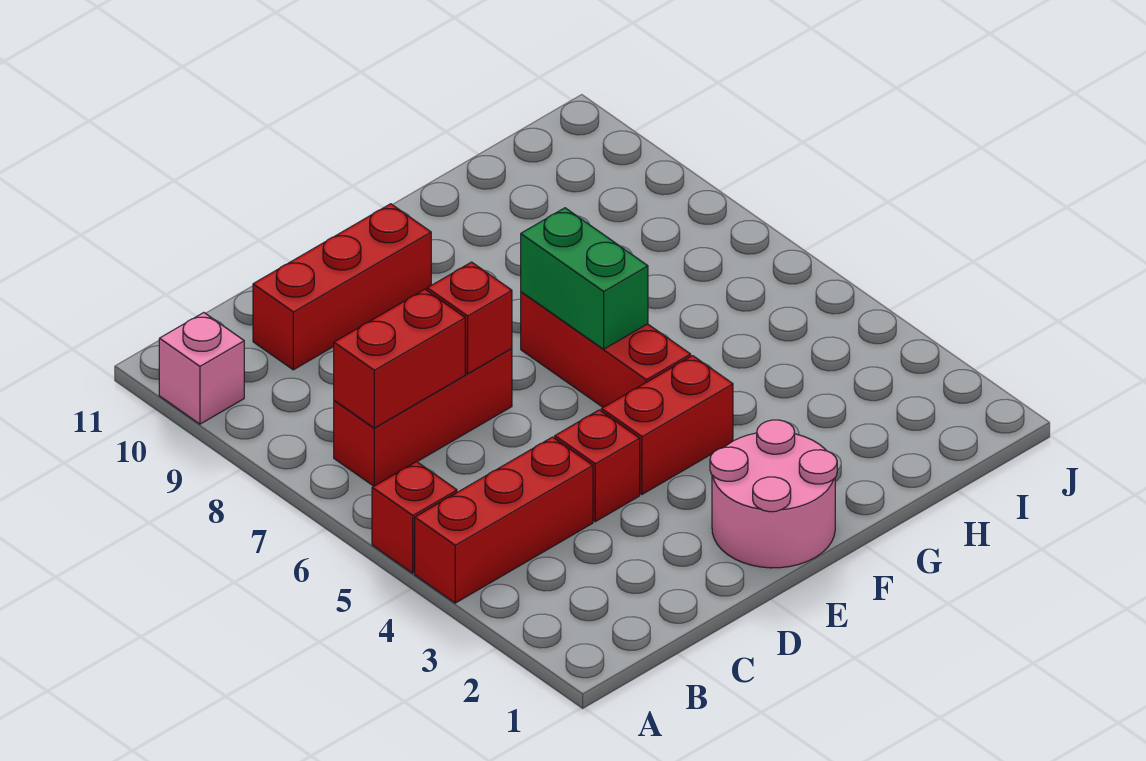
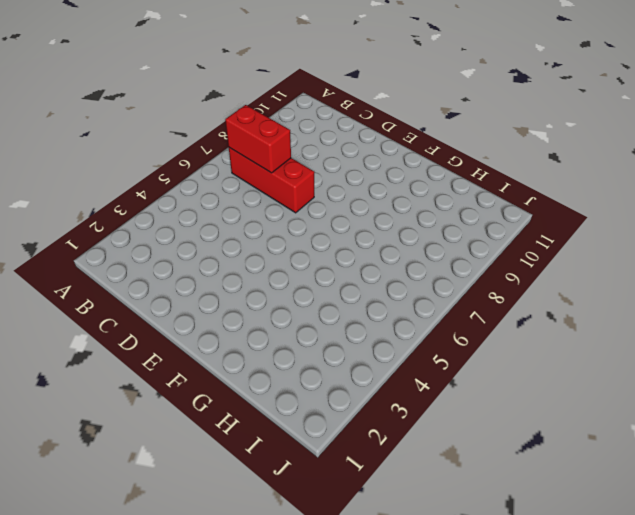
none -> red brick A4:C4 level 1
none -> red brick A5 level 1
none -> pink brick A10 level 1

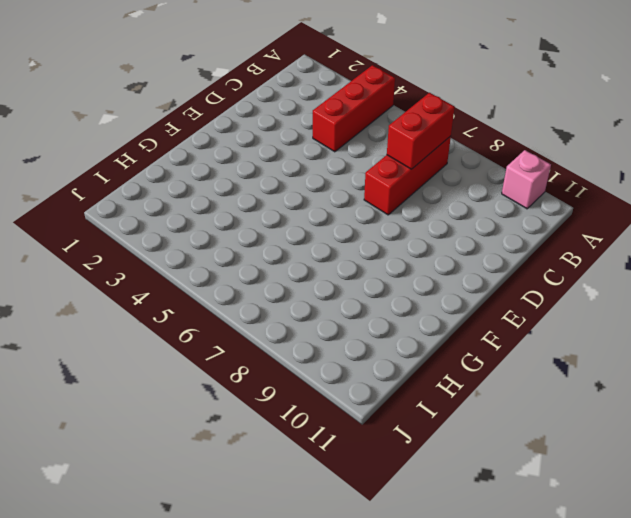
none -> red brick A5 level 1
none -> red brick C10:E10 level 1
none -> red brick D4 level 1

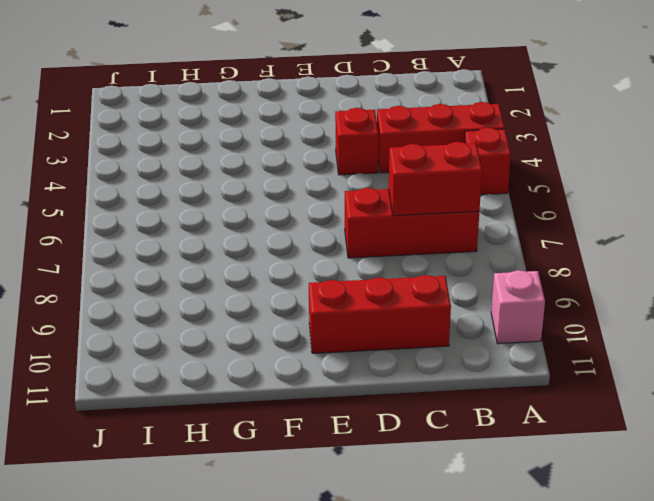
none -> pink round brick E1:F2 level 1
none -> red brick E4:F4 level 1
none -> red brick F5:F7 level 1

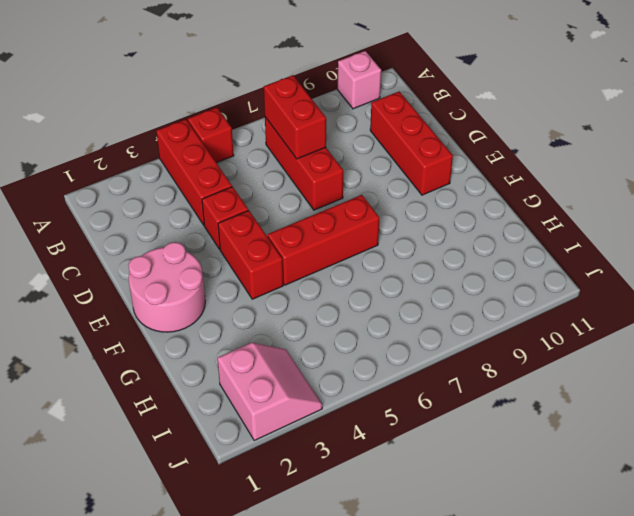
pink slope I2:J3 level 1 top 2 -> none
none -> red brick D7 level 2
none -> green brick F6:F7 level 2

